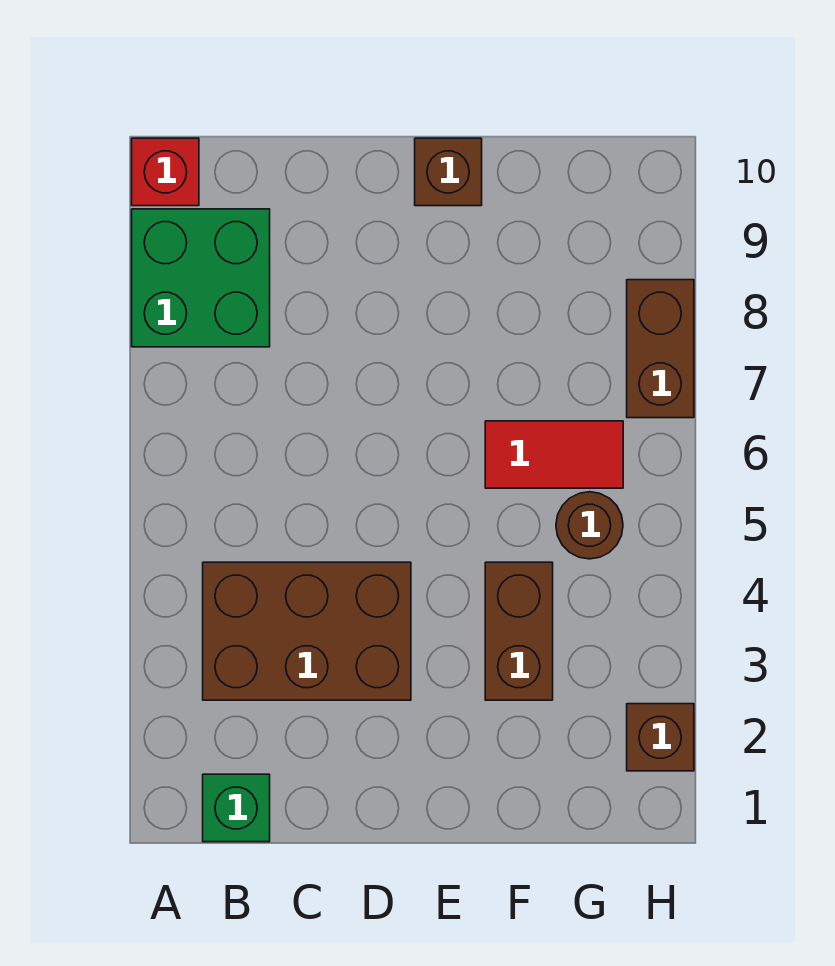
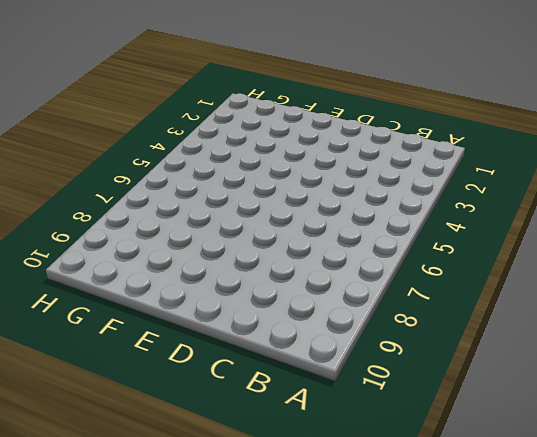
none -> green brick A8:B9 level 1
none -> red brick A10 level 1

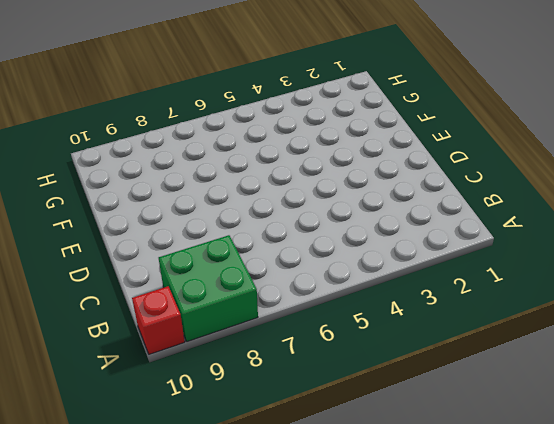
none -> green brick B1 level 1
none -> brown brick B3:D4 level 1

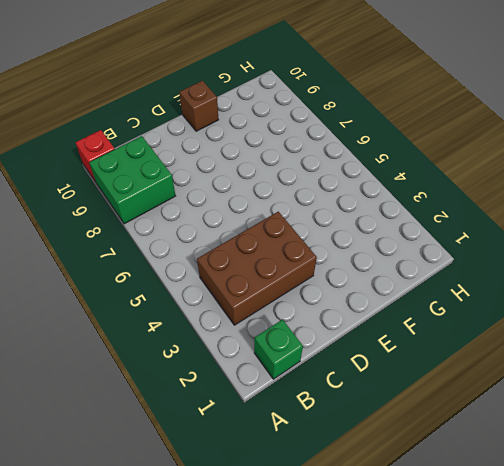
none -> brown brick F3:F4 level 1
none -> red tile F6:G6 level 1

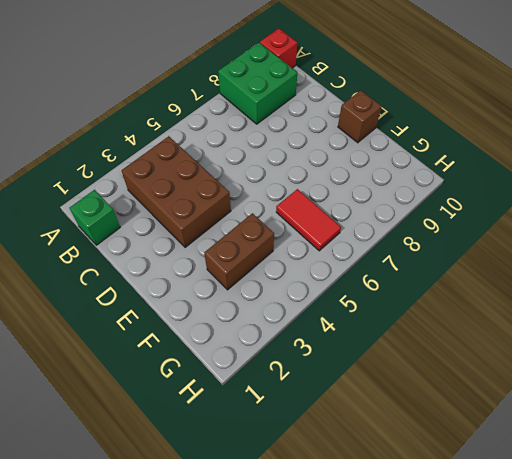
none -> brown round brick G5 level 1
none -> brown brick H2 level 1

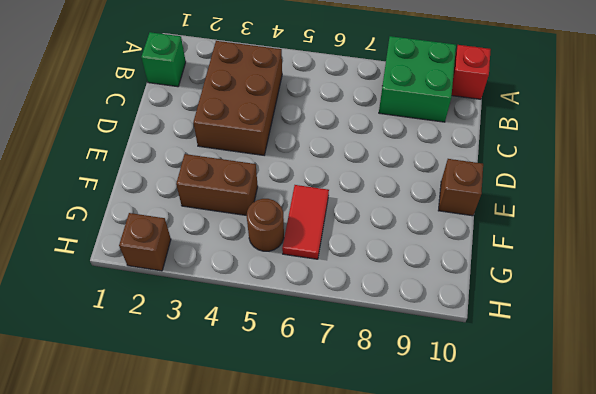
none -> brown brick H7:H8 level 1

